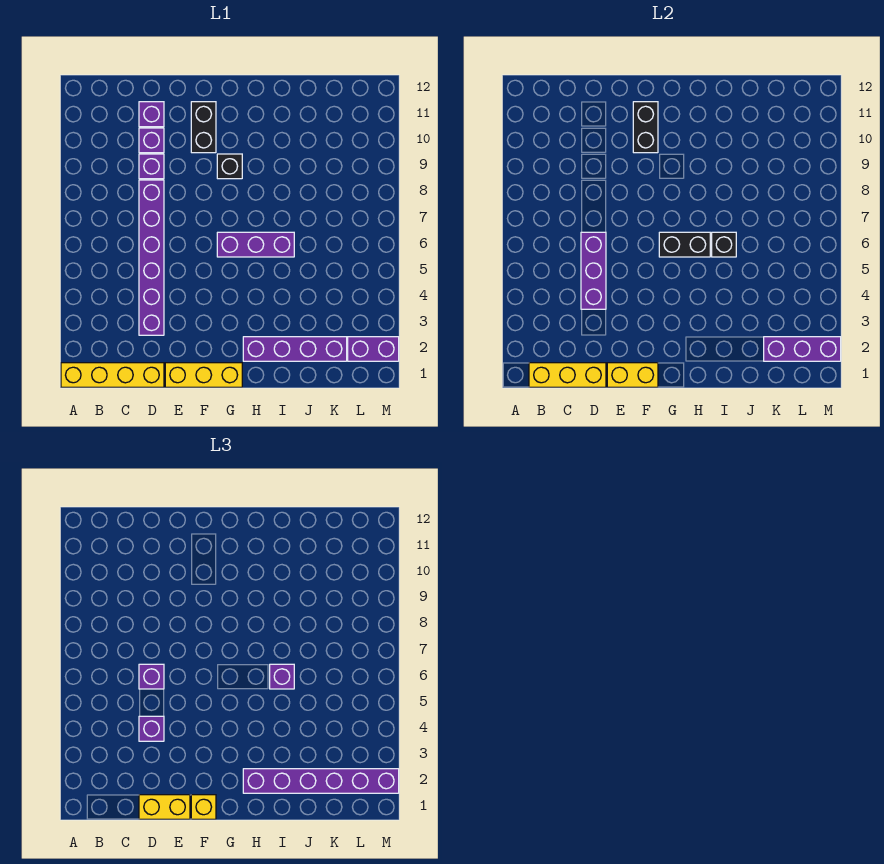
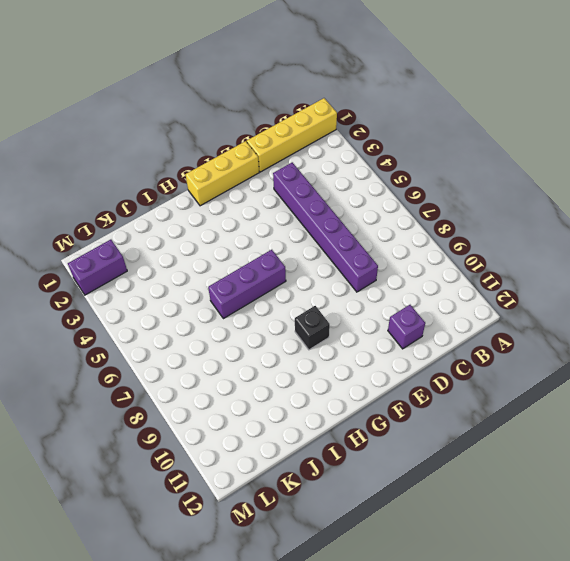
none -> purple brick D9 level 1
none -> purple brick D10 level 1
none -> black brick F10:F11 level 1

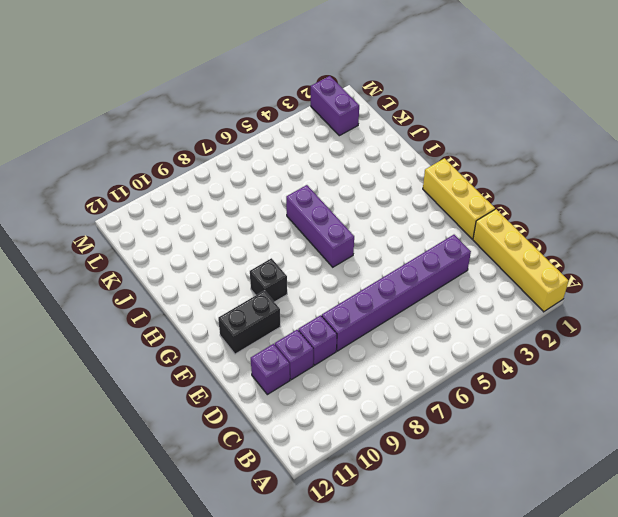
none -> purple brick H2:K2 level 1
none -> yellow brick B1:D1 level 2
none -> purple brick D4:D6 level 2

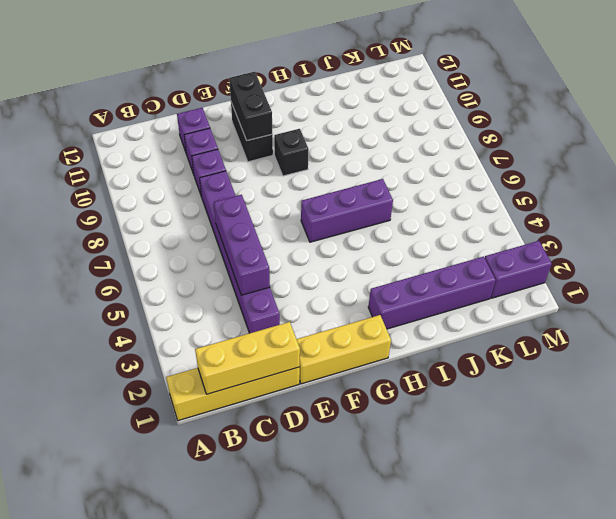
none -> yellow brick E1:F1 level 2
none -> black brick G6:H6 level 2
none -> black brick I6 level 2

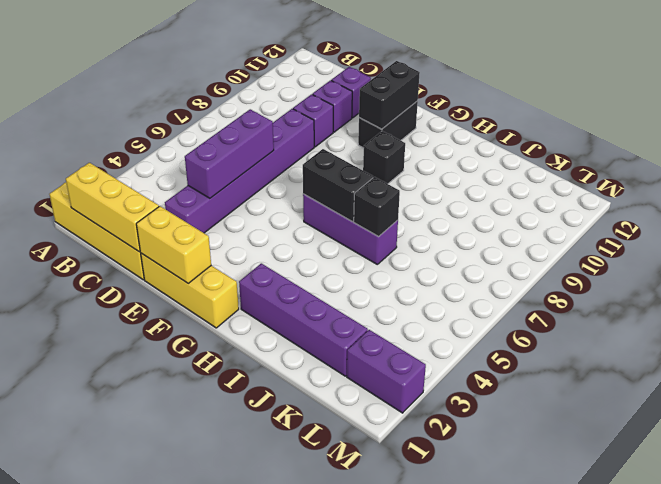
none -> purple brick K2:M2 level 2
none -> yellow brick D1:E1 level 3
none -> purple brick D4 level 3

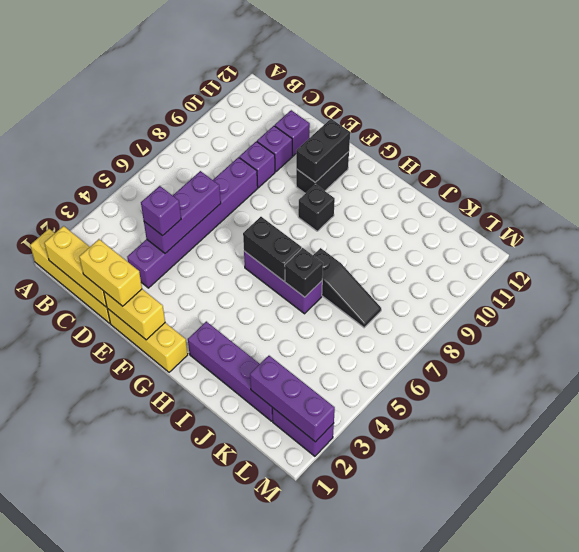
black slope I7:K7 level 1 top I -> none
none -> purple brick D6 level 3
none -> yellow brick F1 level 3
none -> purple brick H2:M2 level 3

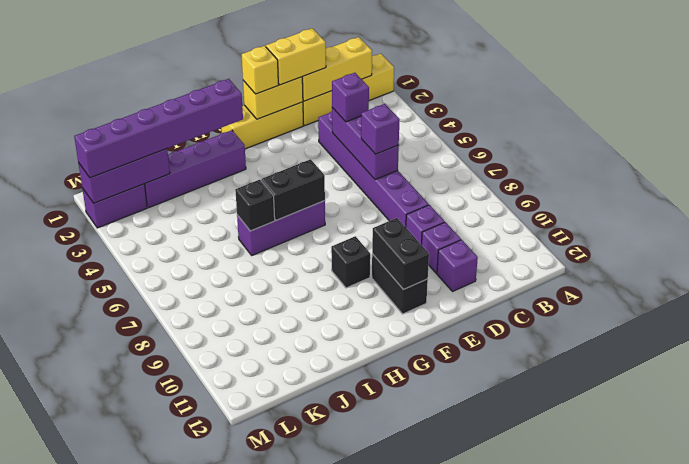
none -> purple brick I6 level 3

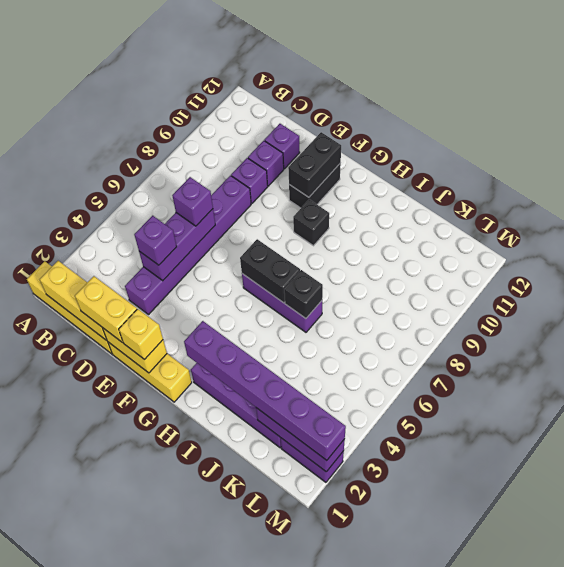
none -> purple brick I6 level 3

